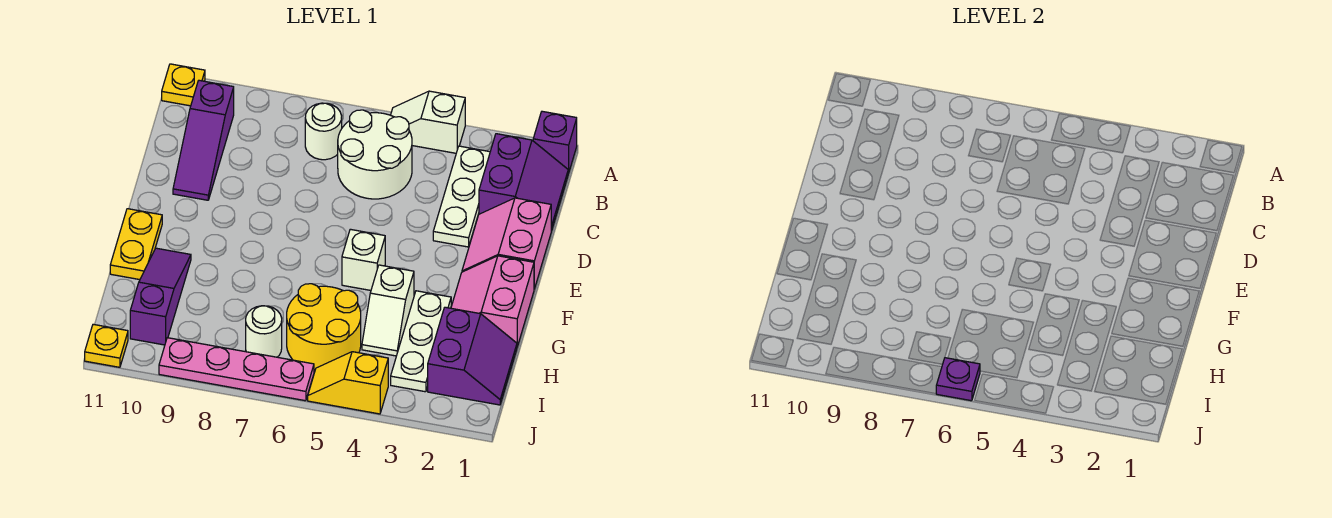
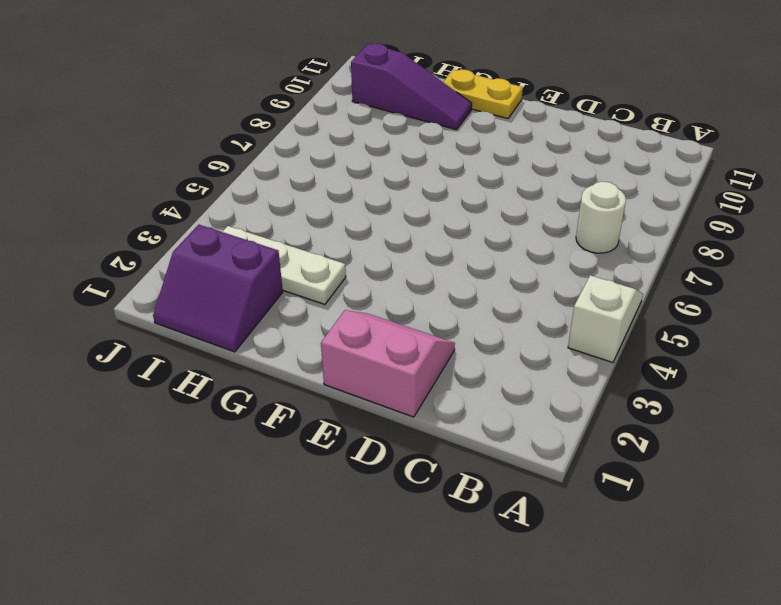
none -> purple brick A1 level 1
none -> yellow plate A11 level 1
none -> purple slope B1:C2 level 1 top 2

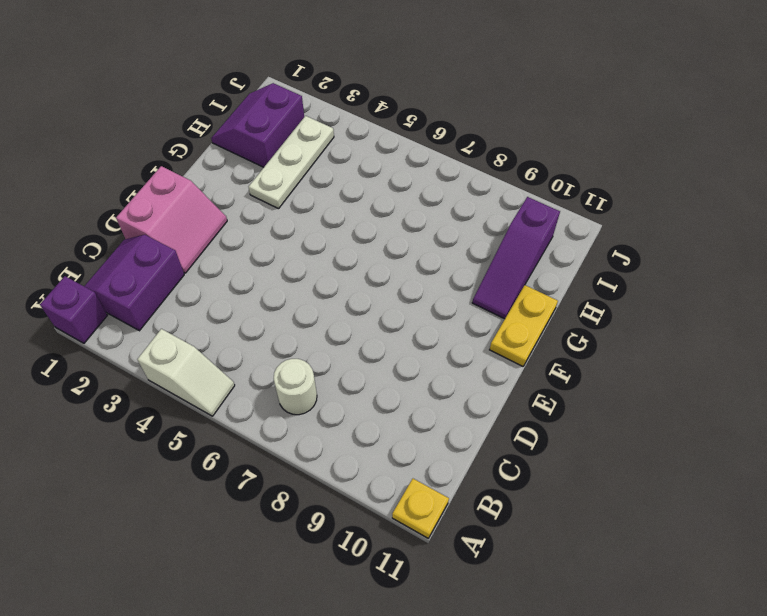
none -> white plate B3:D3 level 1
none -> white round brick B5:C6 level 1
none -> purple slope B10:D10 level 1 top B

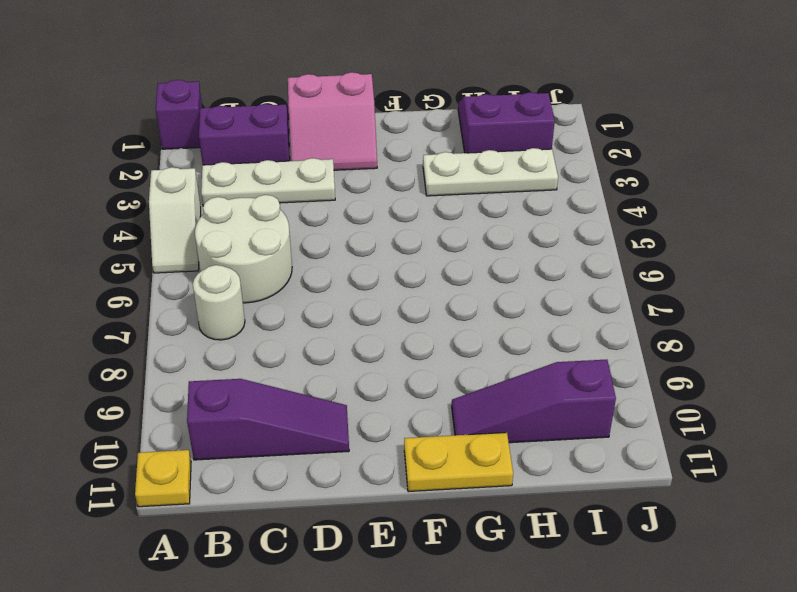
none -> pink slope F1:G2 level 1 top 1
none -> white brick F5 level 1
none -> white slope G4:H4 level 1 top G

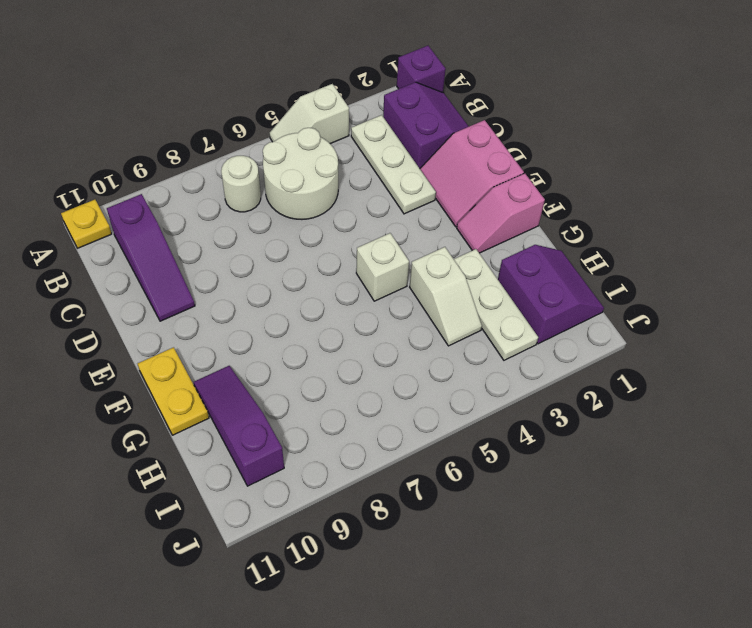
pink slope F1:F2 level 1 top 1 -> pink slope F1:G2 level 1 top 1
none -> yellow round brick H5:I6 level 1
none -> white round brick I7 level 1
none -> yellow slope J4:J5 level 1 top 4

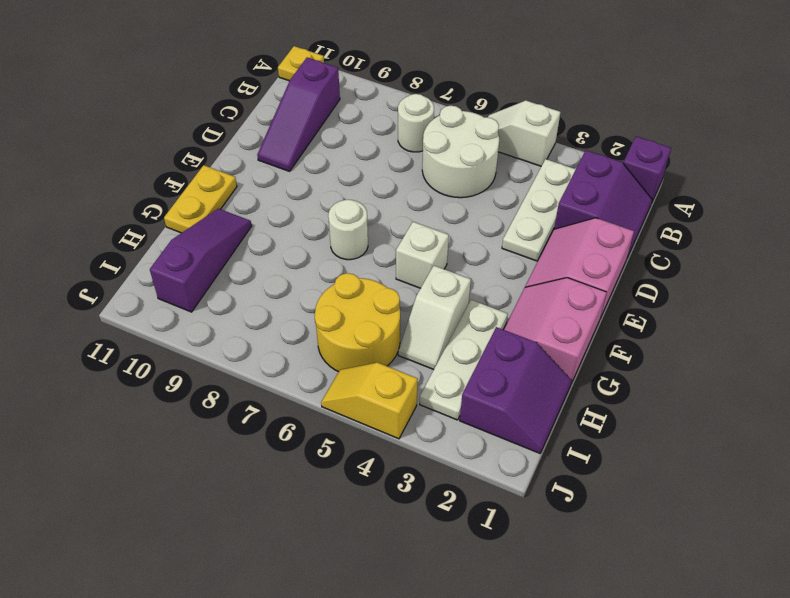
white round brick F7 level 1 -> white round brick I7 level 1
none -> pink plate J6:J9 level 1
none -> yellow plate J11 level 1
none -> purple plate J6 level 2

